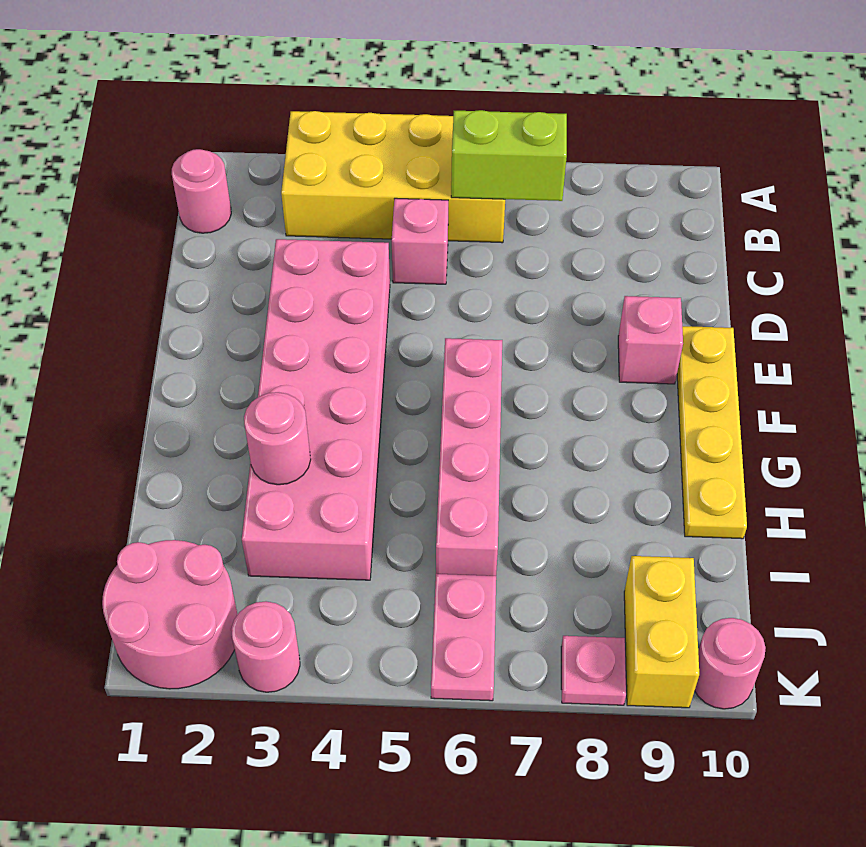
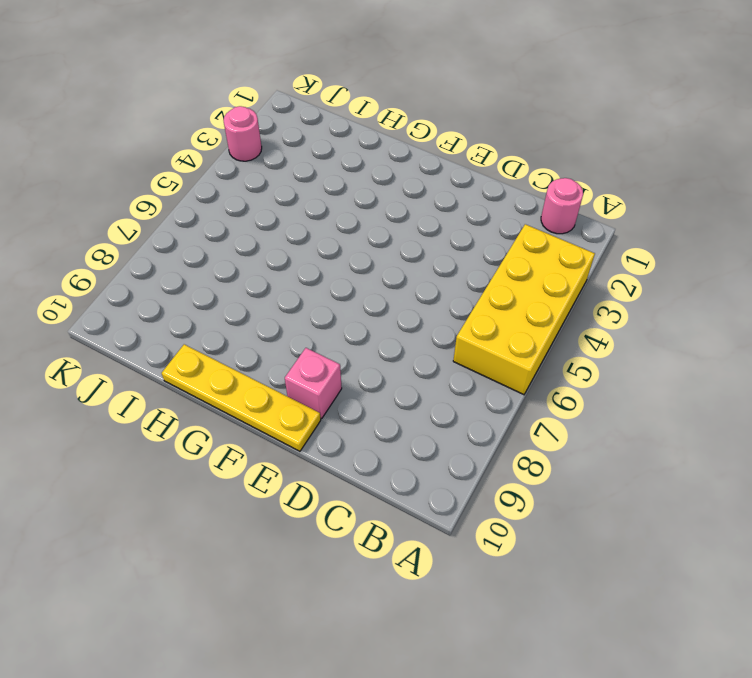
none -> pink brick C5 level 1
none -> pink brick D3:I4 level 1
none -> pink brick F6:I6 level 1

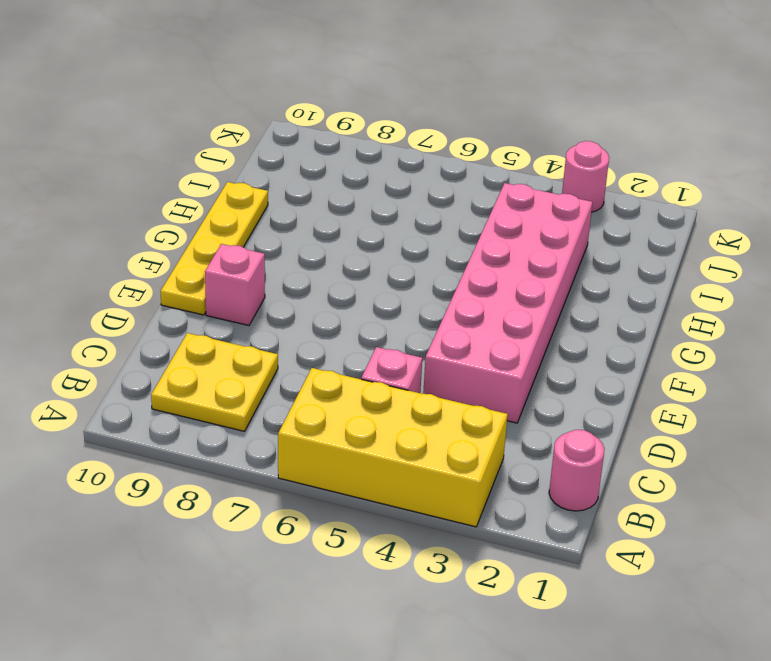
yellow plate B8:C9 level 1 -> none
none -> pink brick F6:I6 level 1
none -> pink round brick J1:K2 level 1
none -> pink plate J6:K6 level 1

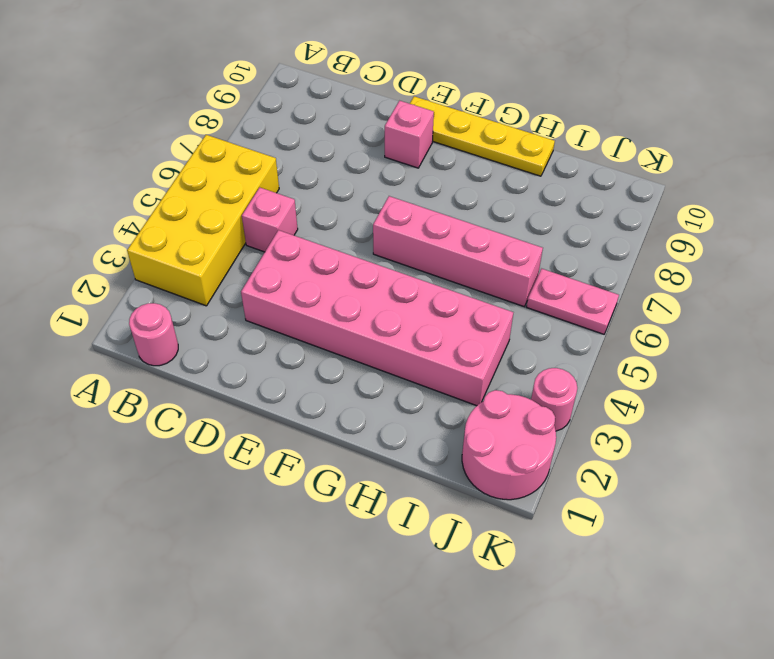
none -> yellow brick J9:K9 level 1
none -> pink plate K8 level 1
none -> pink round brick K10 level 1

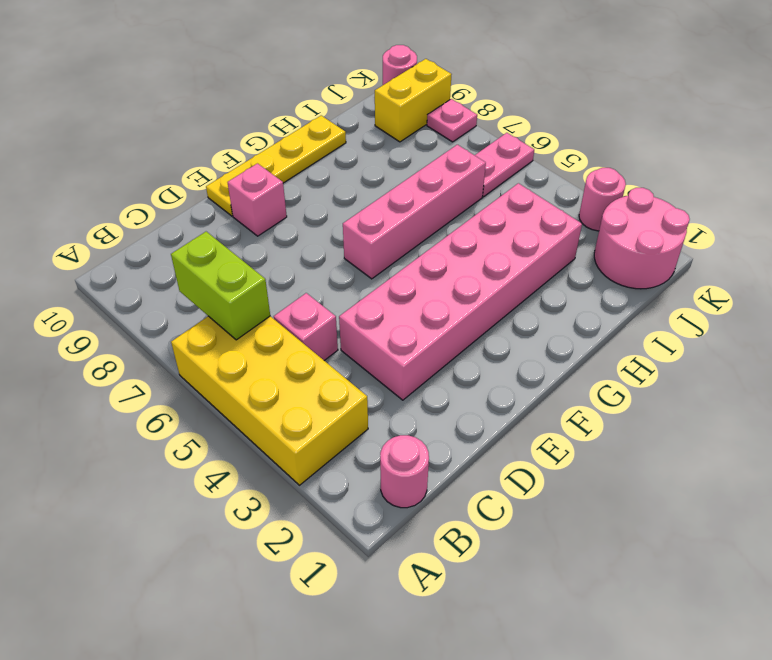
none -> pink round brick H3 level 2

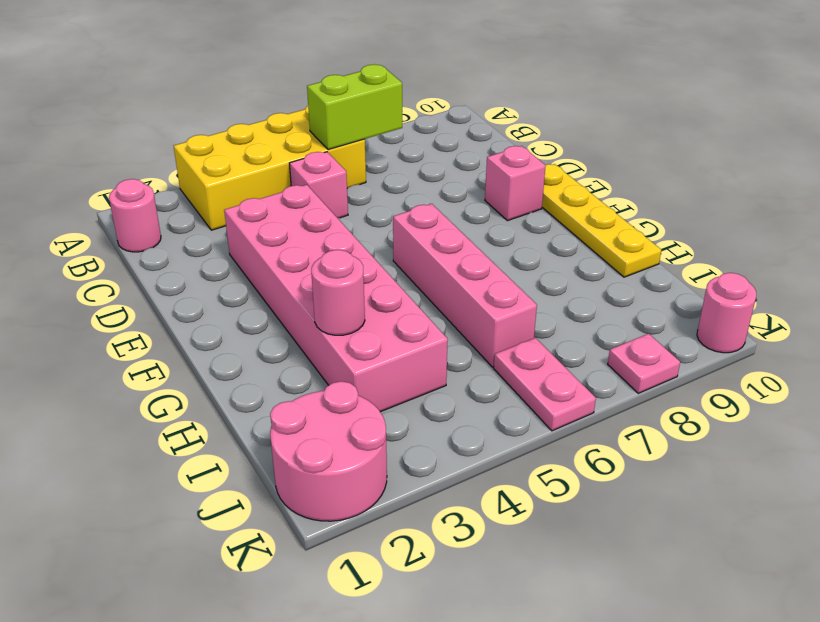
none -> yellow brick J9:K9 level 1
none -> pink round brick K3 level 1

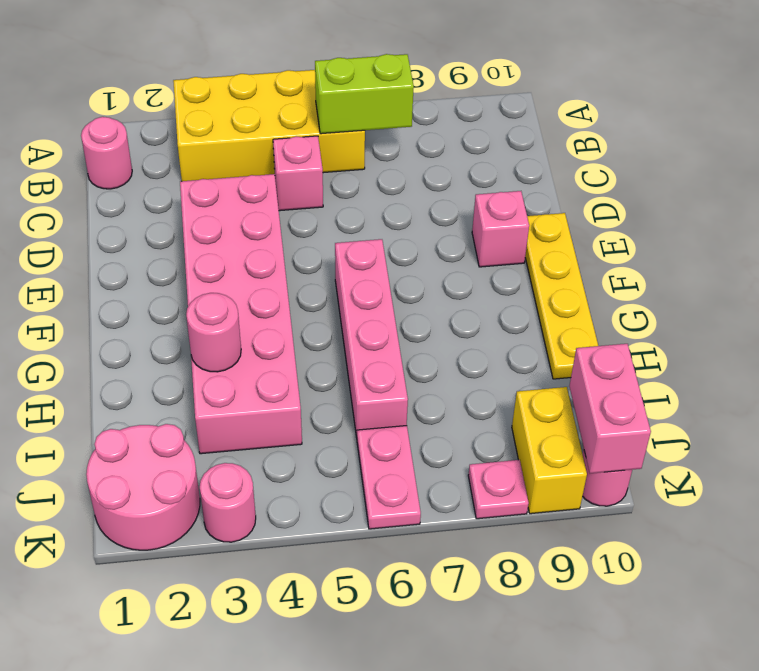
pink brick J10:K10 level 2 -> none

